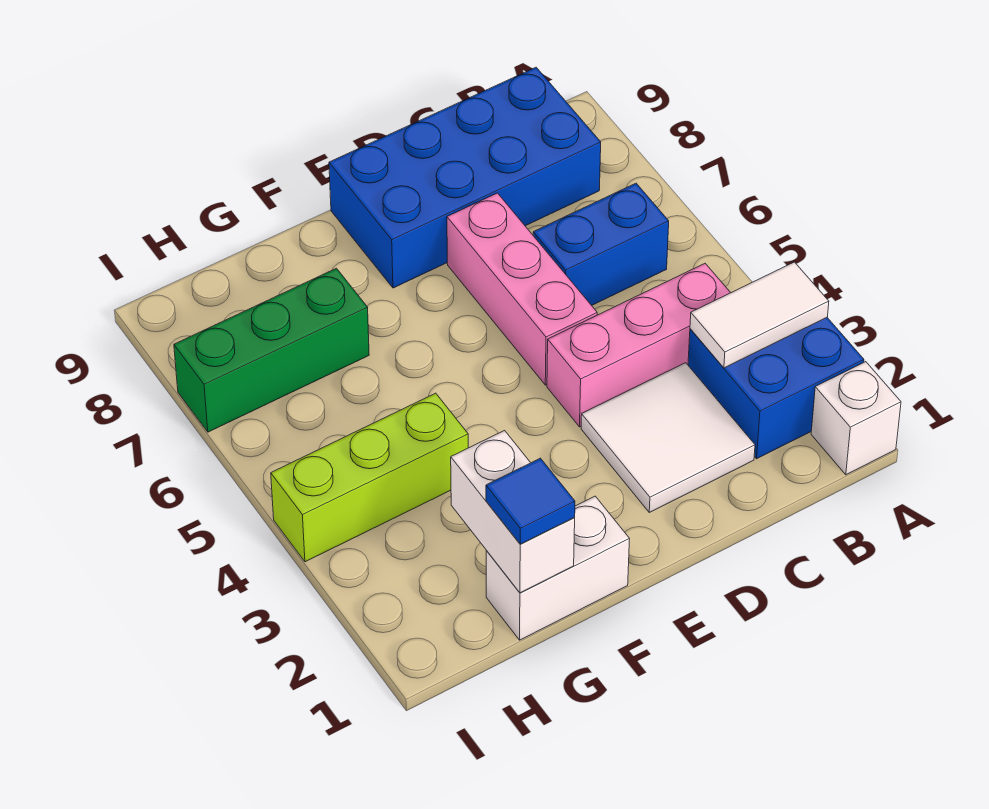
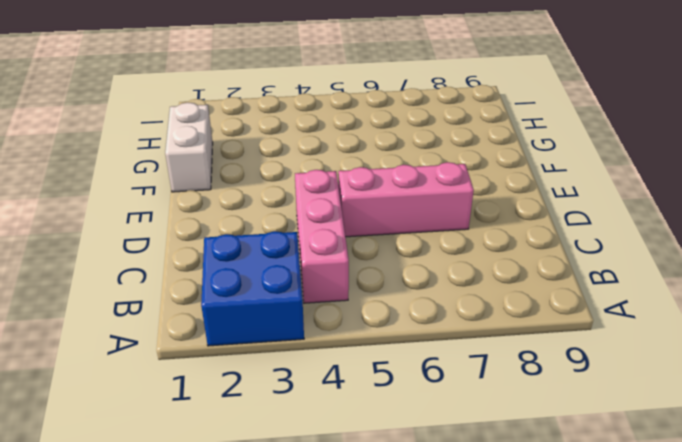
none -> white brick A1 level 1
none -> blue brick B6:C6 level 1
none -> blue brick B8:E9 level 1

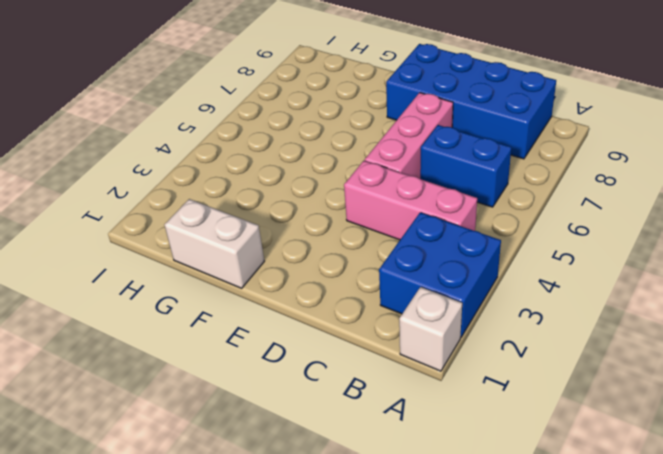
none -> white tile C2:D3 level 1
none -> lime brick G4:I4 level 1
none -> green brick G7:I7 level 1

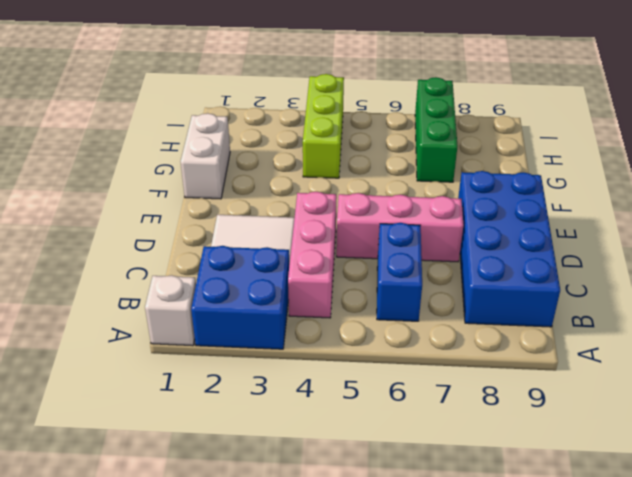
none -> white tile A3:B3 level 2
none -> white brick G1:G2 level 2
none -> blue tile G1 level 3

